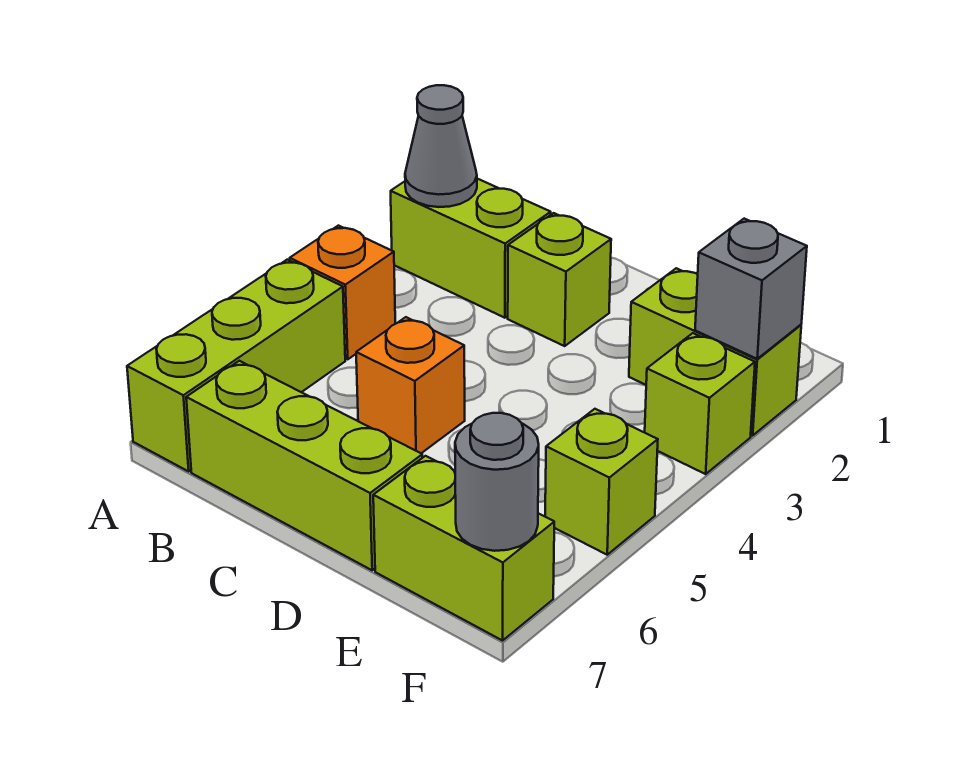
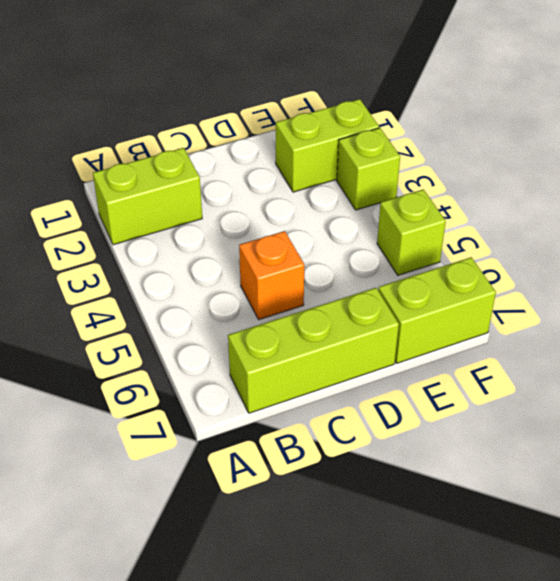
none -> orange brick A4 level 1
none -> lime brick A5:A7 level 1
none -> lime brick C2 level 1

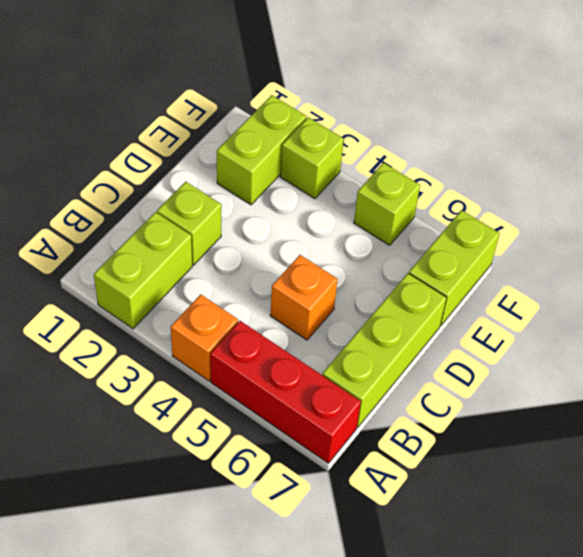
red brick A5:A7 level 1 -> lime brick A5:A7 level 1
none -> grey cone A2 level 2
none -> grey brick F2 level 2
none -> grey round brick F7 level 2

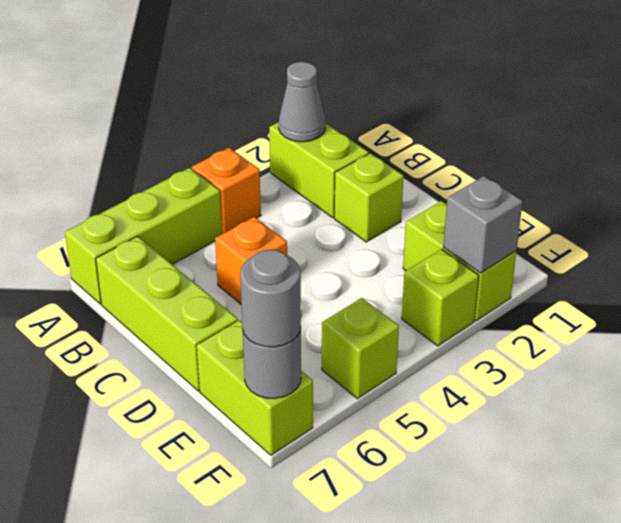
grey round brick F7 level 3 -> none

